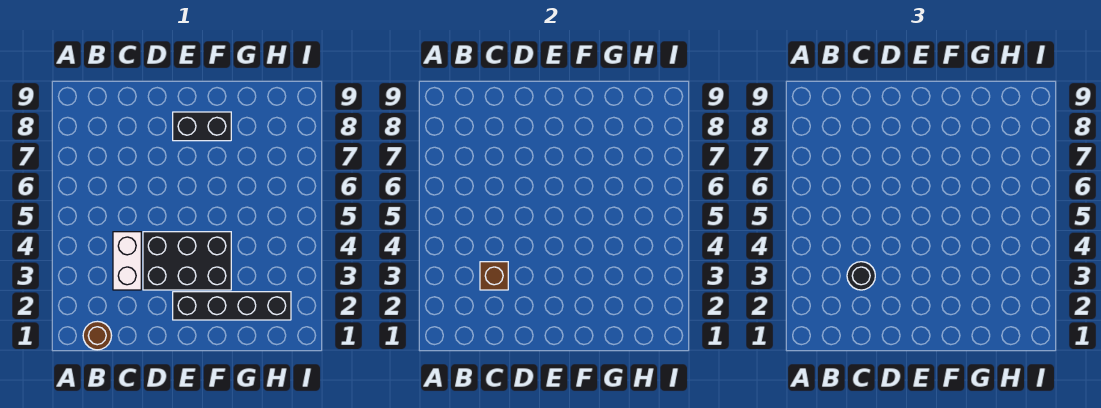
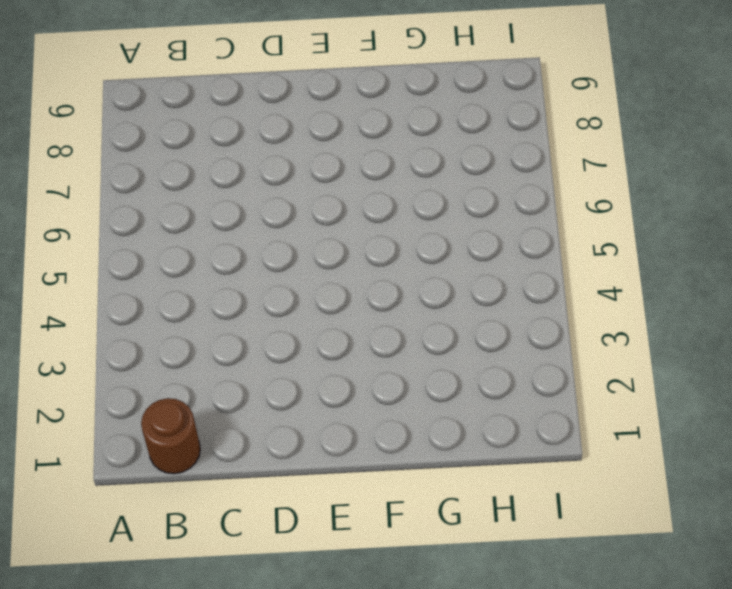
none -> white brick C3:C4 level 1
none -> black brick D3:F4 level 1

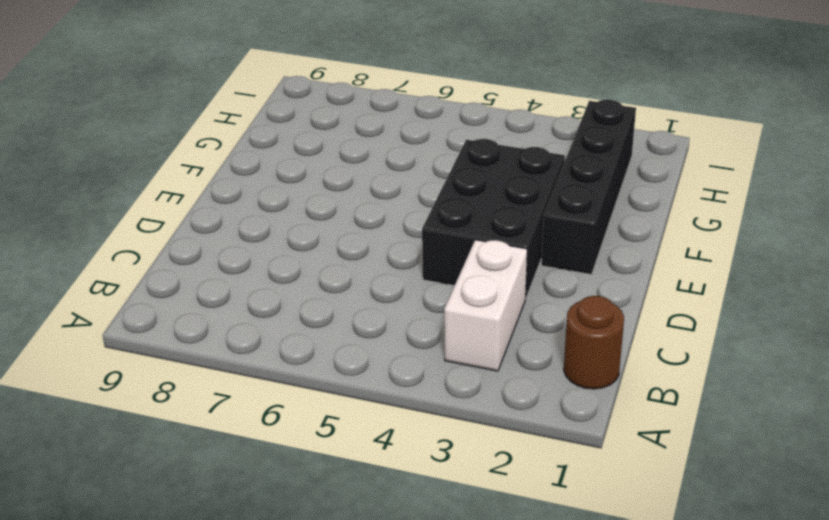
white brick B3:C3 level 1 -> white brick C3:C4 level 1
none -> black brick E8:F8 level 1
none -> brown brick C3 level 2

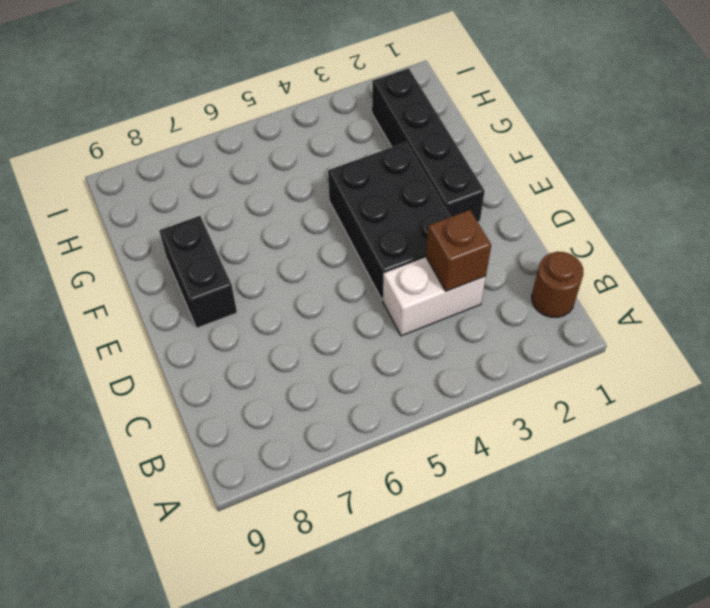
none -> black round brick C3 level 3

